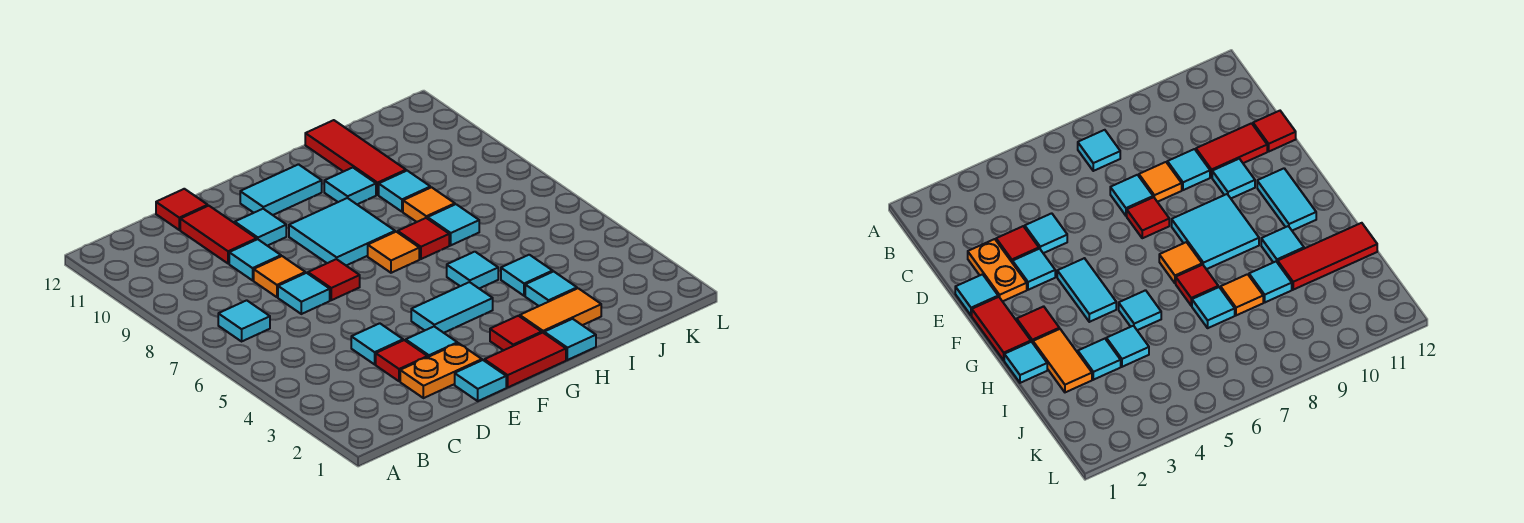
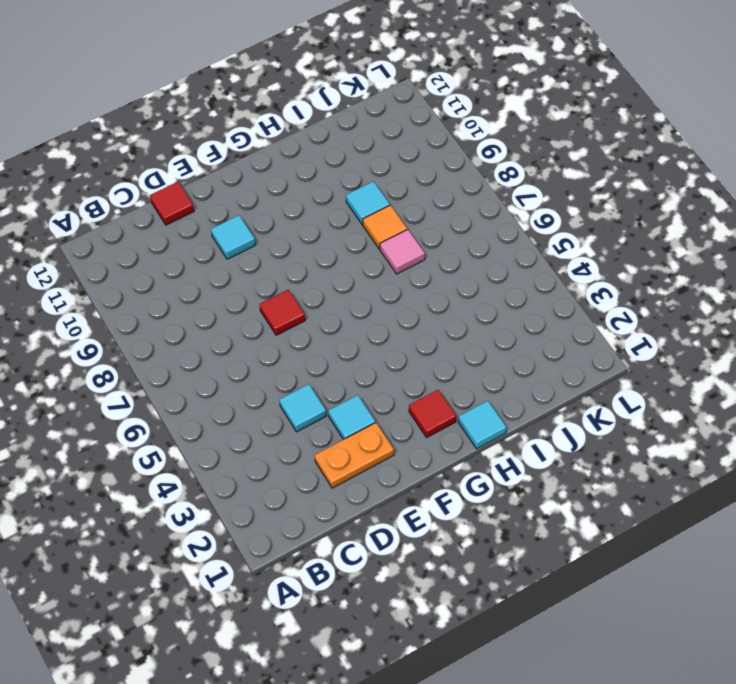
pink tile I7 level 1 -> cyan tile I7 level 1
none -> cyan tile B7 level 1
none -> red tile D3 level 1
none -> cyan tile D7 level 1
none -> orange tile D8 level 1

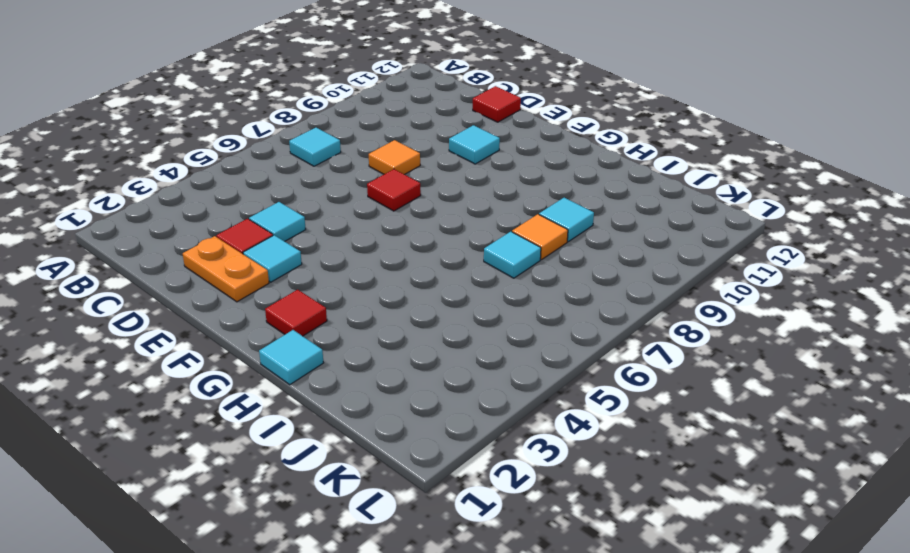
none -> cyan tile D7 level 1
none -> cyan tile D9 level 1
none -> red tile D10:D11 level 1
none -> cyan tile E1 level 1

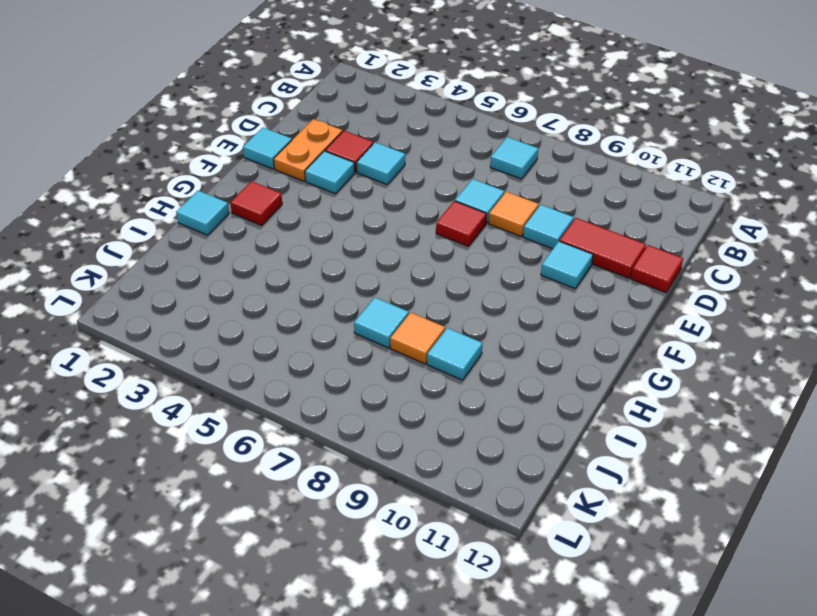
none -> red tile F1:G1 level 1
none -> cyan tile F4:G4 level 1
none -> cyan tile F8:G9 level 1
none -> cyan tile F11:G11 level 1

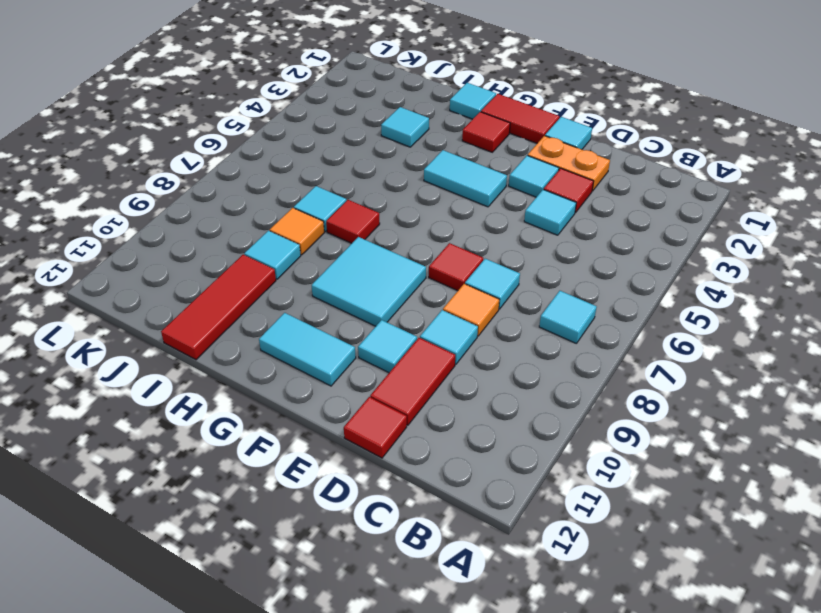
none -> orange tile G7 level 1
none -> orange tile H2:I2 level 1
none -> cyan tile H5 level 1
none -> cyan tile H10 level 1

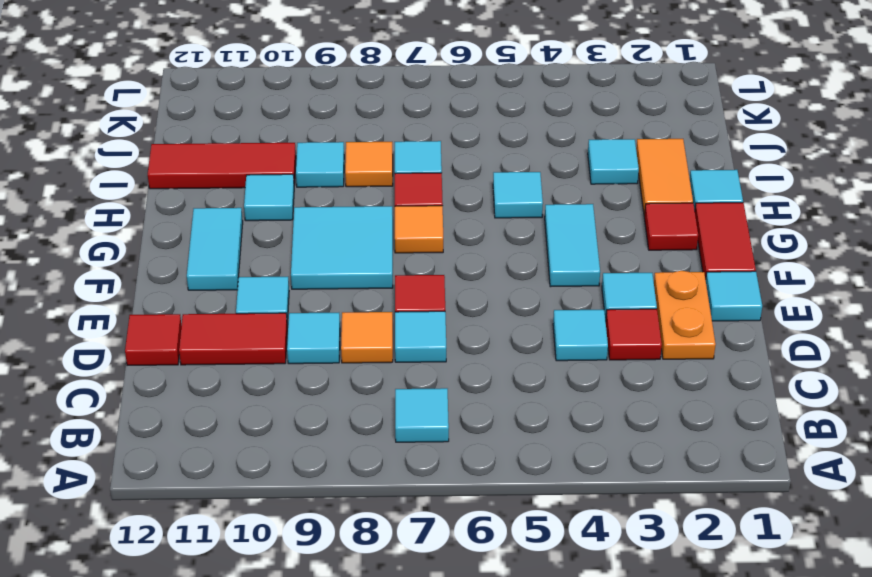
none -> cyan tile I4 level 1

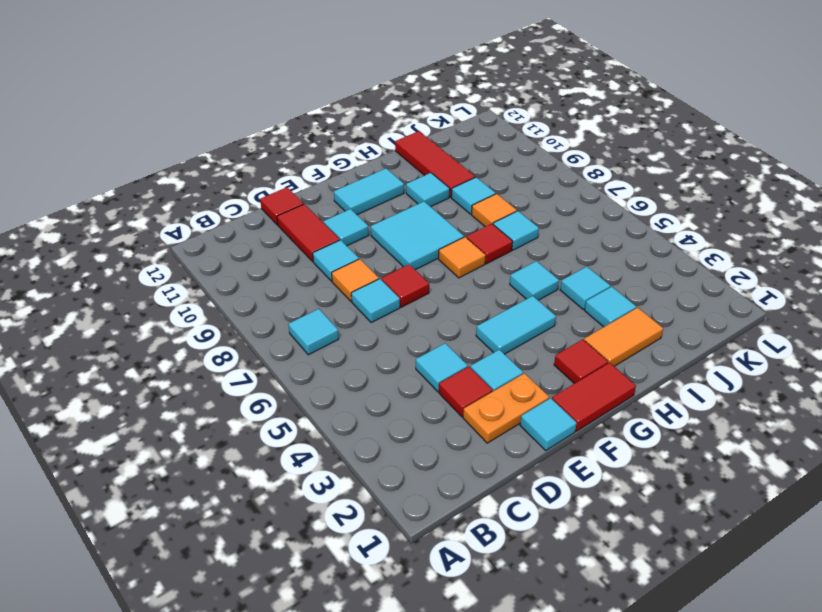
none -> cyan tile H1 level 1

